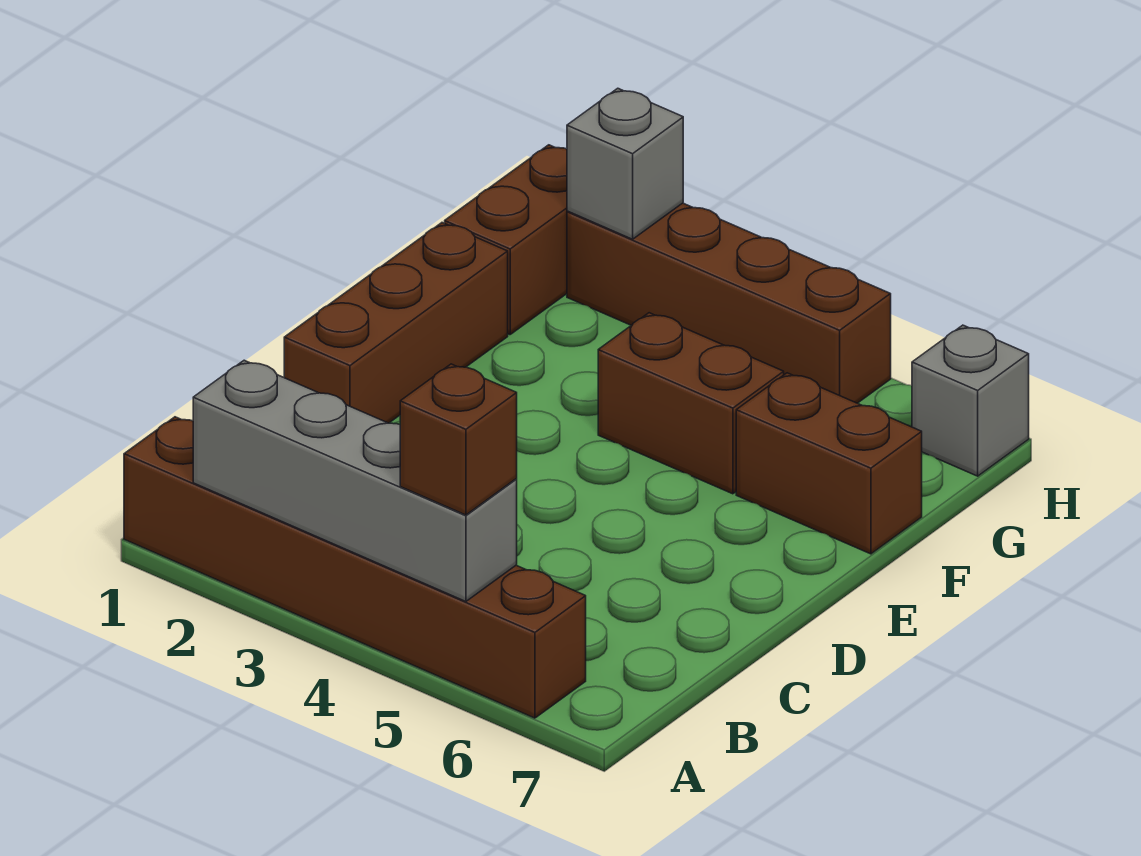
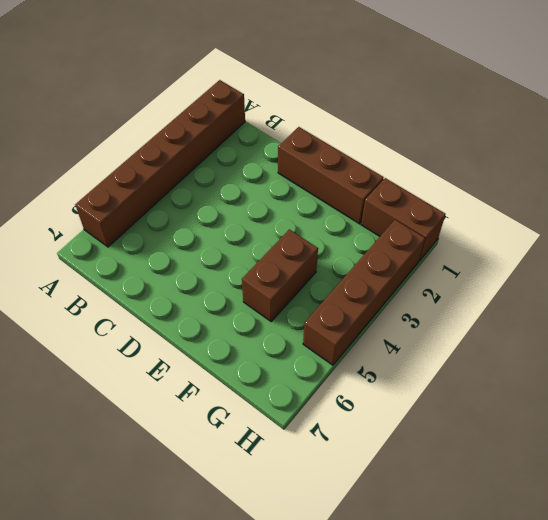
none -> brown brick F6:F7 level 1
none -> grey brick H7 level 1

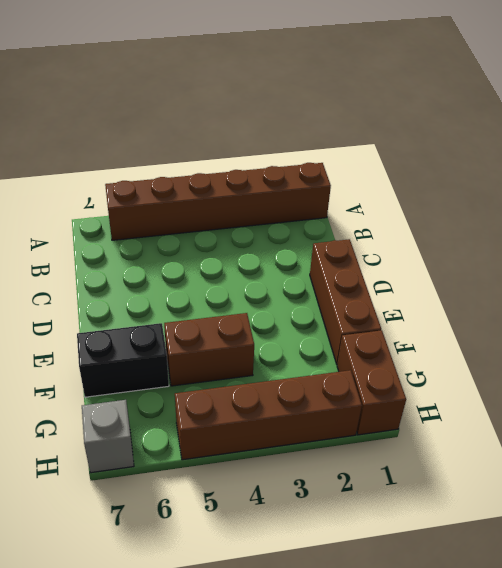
black brick F6:F7 level 1 -> brown brick F6:F7 level 1
none -> grey brick A2:A5 level 2
none -> grey brick H2 level 2

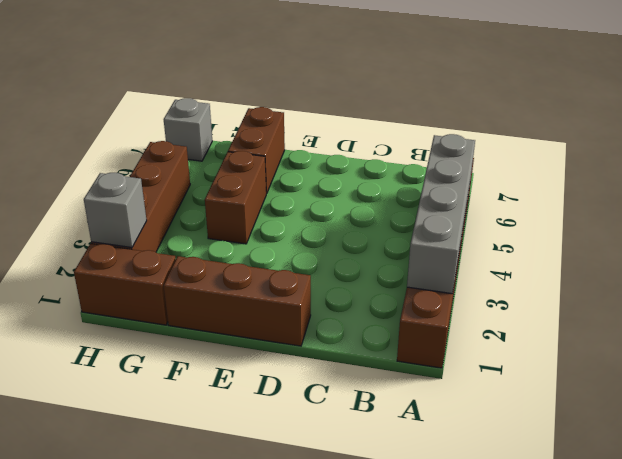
none -> brown brick A5 level 3

